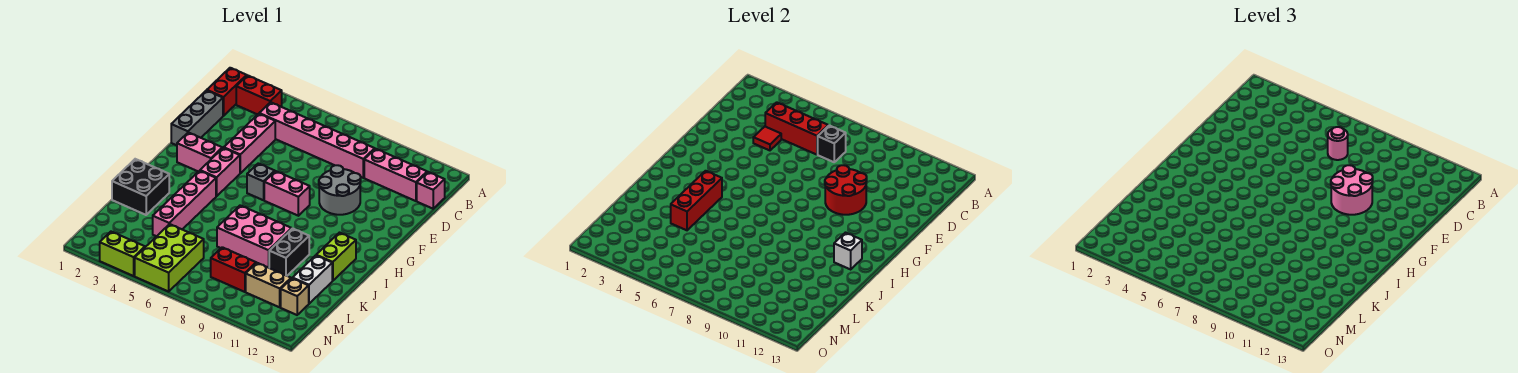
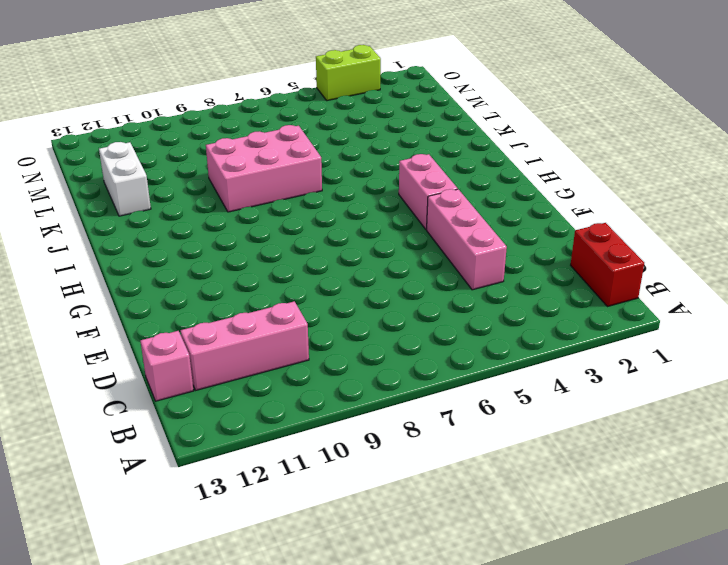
none -> red brick B2:B3 level 1
none -> pink brick C4:C9 level 1
none -> grey brick D1:F1 level 1
none -> grey round brick E9:F10 level 1

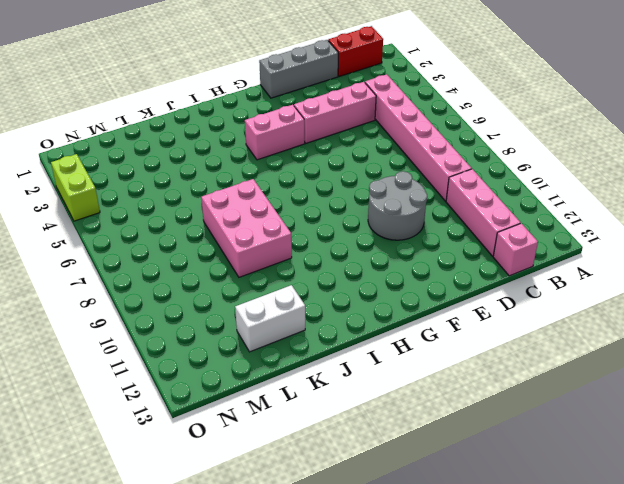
none -> red brick B2:B3 level 1
none -> pink brick G2:G3 level 1
none -> grey brick G6 level 1
none -> pink brick G7:G8 level 1

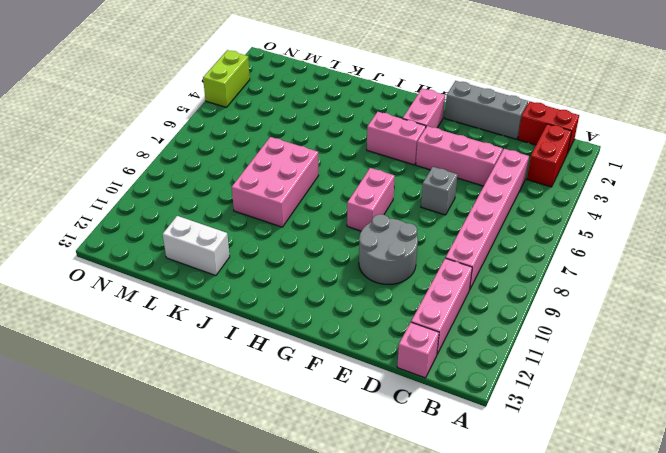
grey brick E6 level 1 -> grey brick G6 level 1
none -> pink brick I4:L4 level 1
none -> lime brick I12:J12 level 1
none -> black brick J1:K2 level 1
none -> black brick J10:K10 level 1

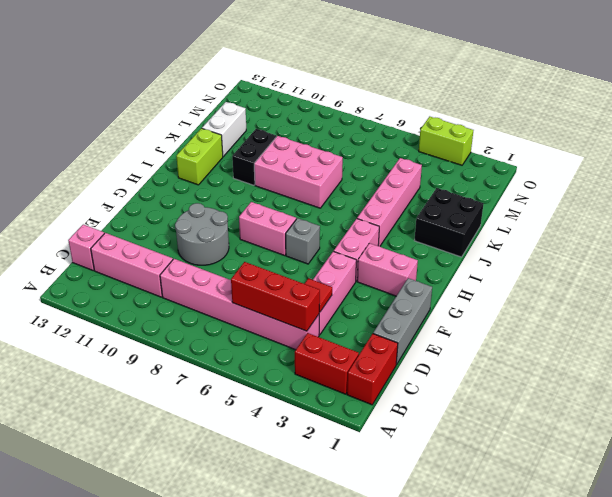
none -> lime brick M5:O6 level 1
none -> red brick M8:M9 level 1
none -> tan brick M10:M11 level 1
none -> tan brick M12 level 1

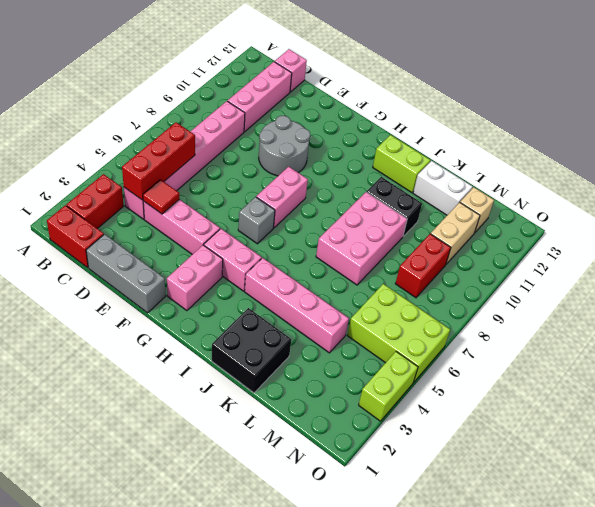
none -> black brick C7 level 2
none -> red round brick E9:F10 level 2
none -> red brick I4:K4 level 2
none -> white brick I12 level 2

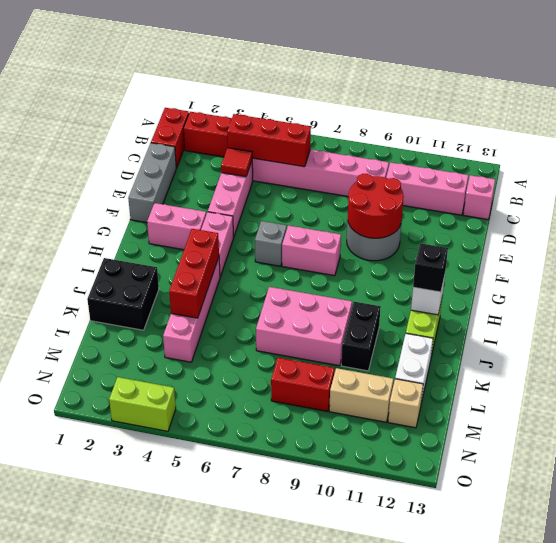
black brick I12 level 3 -> black brick C7 level 2
none -> lime brick M5:O6 level 1
none -> pink round brick C7 level 3
none -> pink round brick E9:F10 level 3

